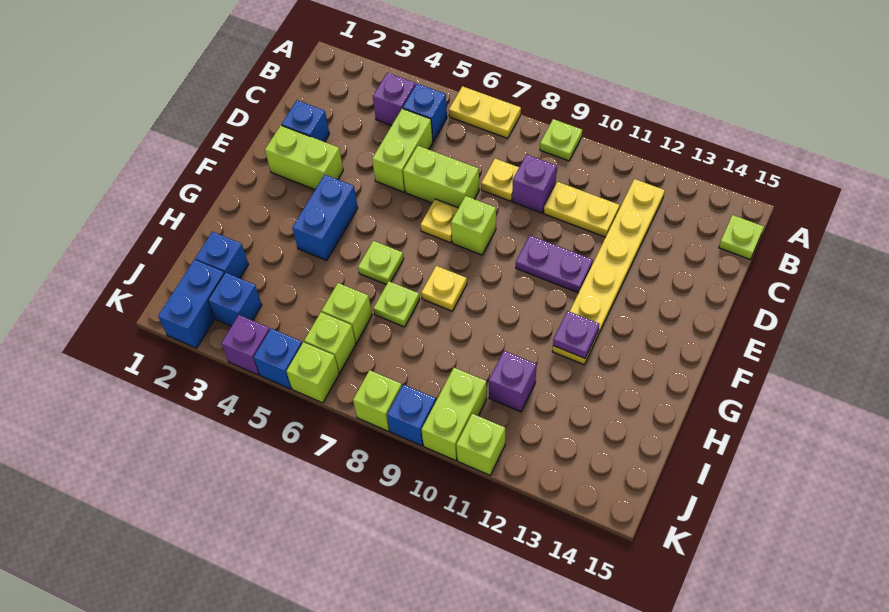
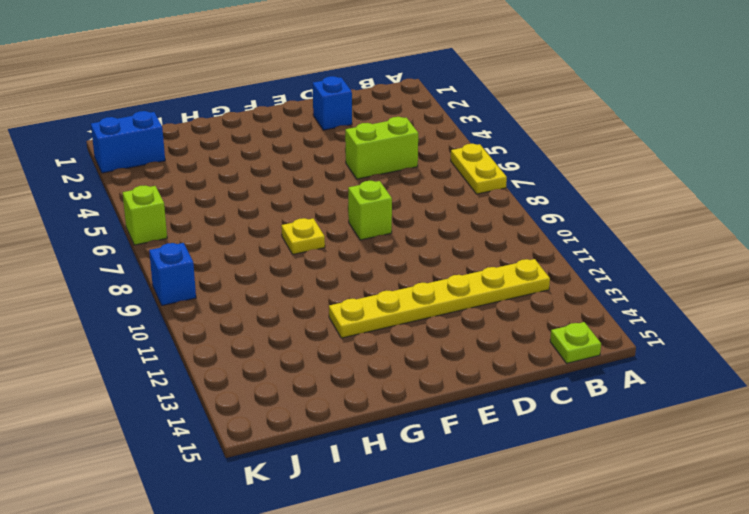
none -> lime plate A9 level 1
none -> purple brick B4 level 1
none -> blue brick B5 level 1
none -> yellow plate C8 level 1

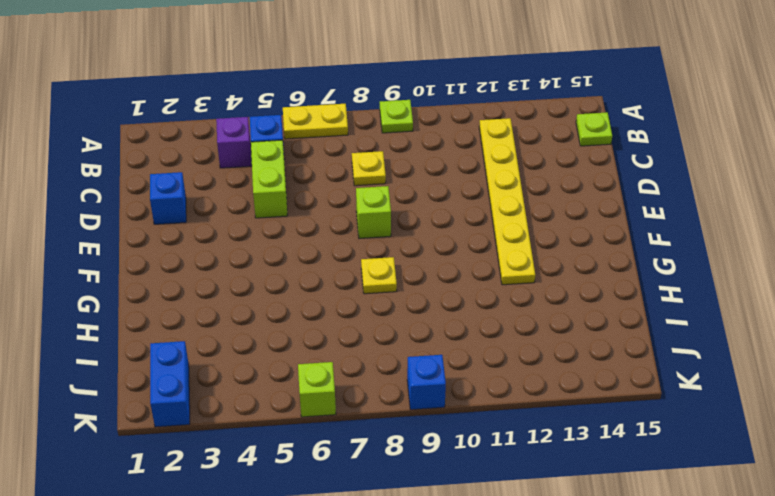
none -> purple brick C9 level 1
none -> yellow plate C10:C11 level 1
none -> lime brick D6:D7 level 1
none -> lime brick E2:E3 level 1

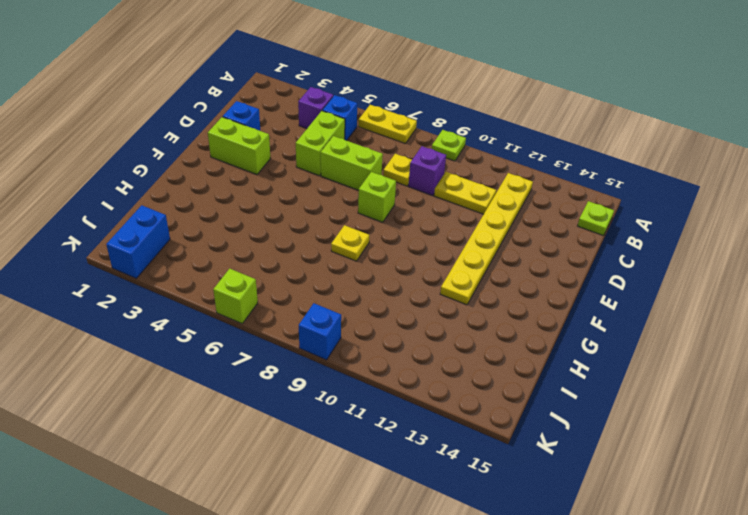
none -> yellow plate E7 level 1
none -> purple plate E10:E11 level 1
none -> blue brick F4:G4 level 1
none -> lime plate G6 level 1

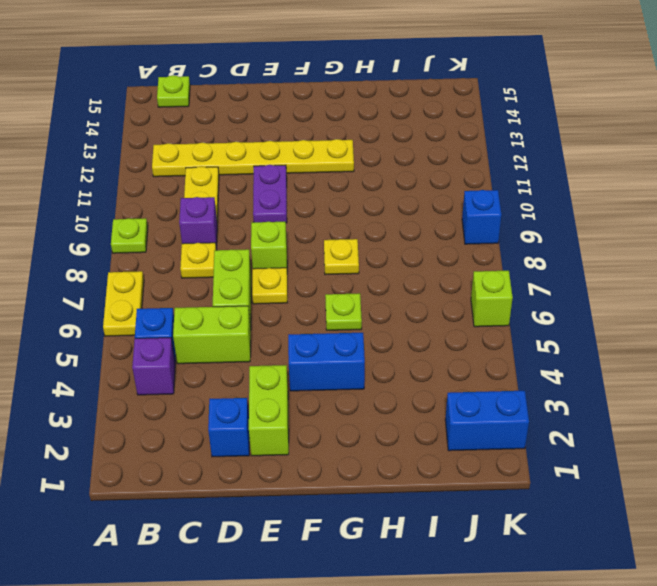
none -> lime plate H7 level 1
none -> blue brick I2 level 1
none -> lime brick I6 level 1
none -> purple brick I11 level 1

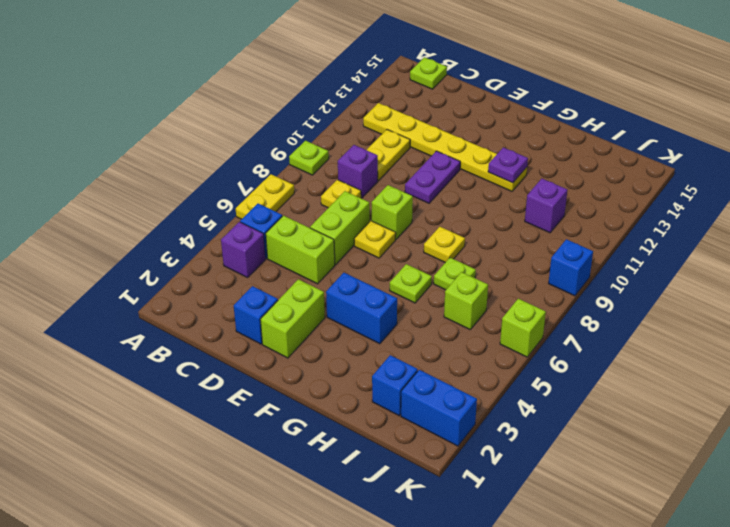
none -> blue brick J3 level 1
none -> lime brick J6 level 1
none -> lime brick J10:K10 level 1
none -> purple brick K4 level 1

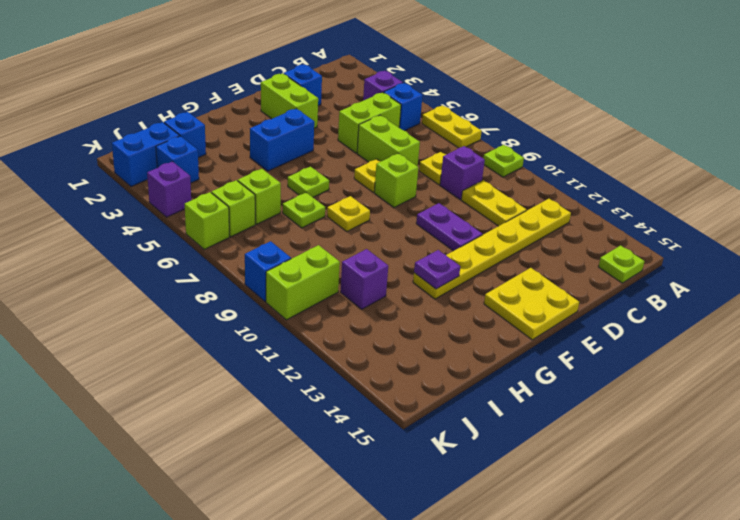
yellow plate E14:F15 level 1 -> none
none -> blue brick K5 level 1
none -> lime brick K8 level 1
none -> lime brick K11 level 1

